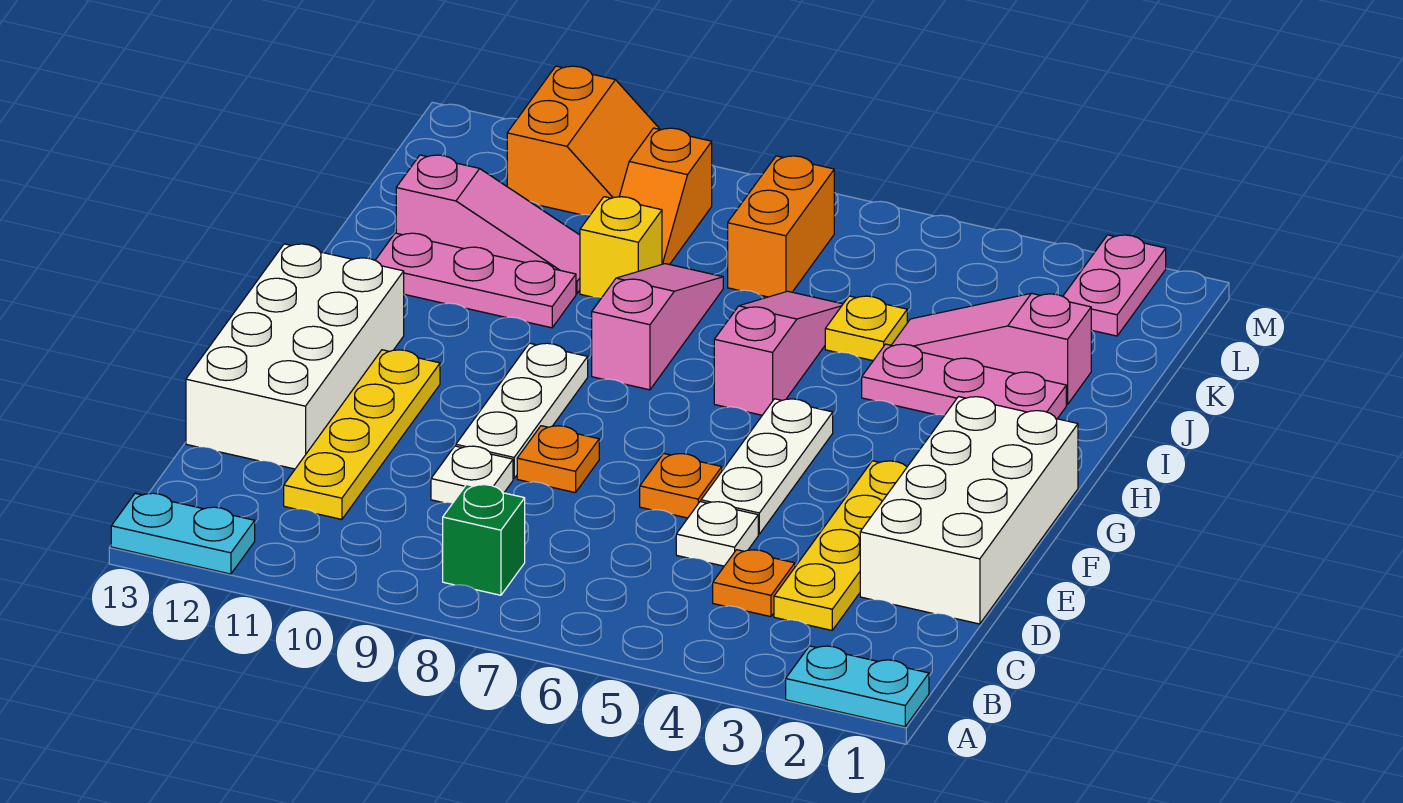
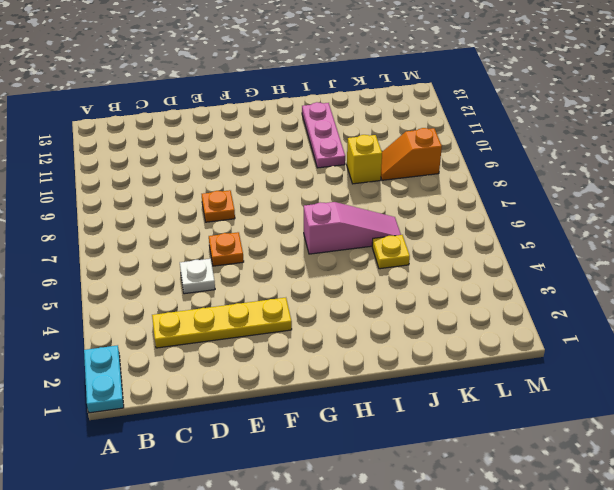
none -> cyan plate A12:A13 level 1
none -> green brick B8 level 1
none -> orange plate C4 level 1

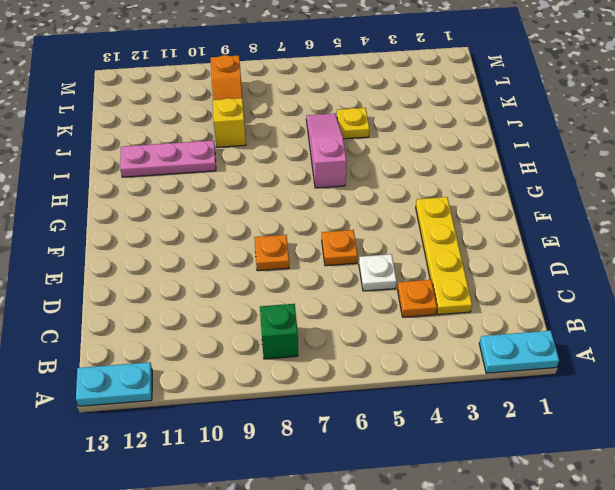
none -> yellow plate C11:F11 level 1
none -> white brick D1:G2 level 1
none -> white plate D9 level 1

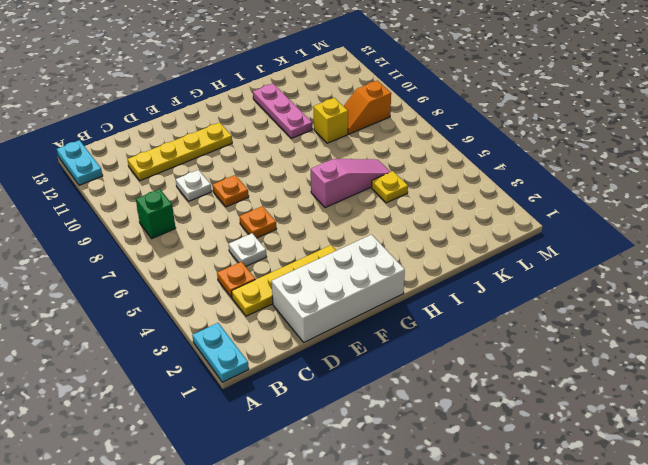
none -> white brick D12:G13 level 1
none -> white plate E5:G5 level 1
none -> white plate E9:G9 level 1

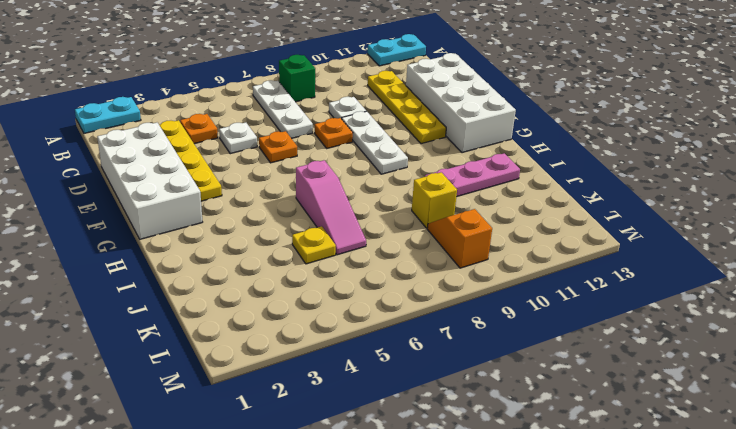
white plate B7:D7 level 1 -> white plate E5:G5 level 1
none -> pink slope H8:J8 level 1 top H
none -> pink plate I2:I4 level 1
none -> pink slope J2:J4 level 1 top 2

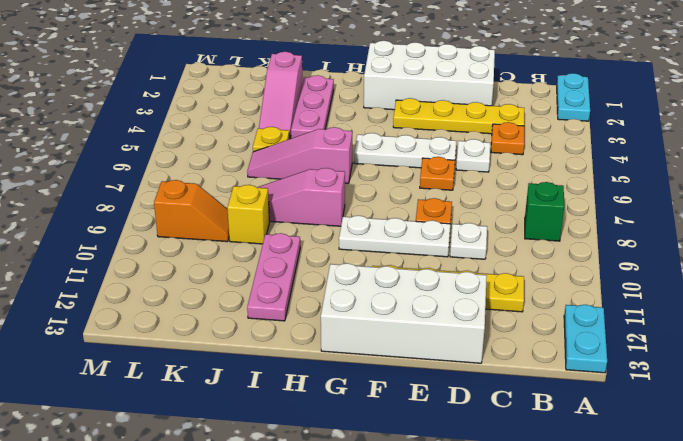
none -> pink slope J10:J12 level 1 top 12
none -> orange brick K7:L7 level 1
none -> pink plate L2:M2 level 1

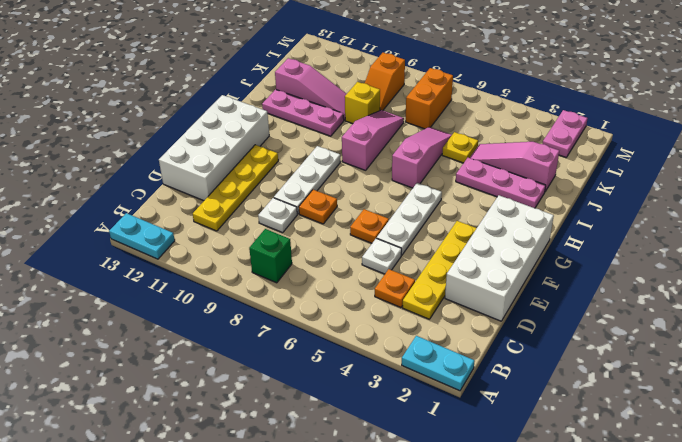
none -> orange slope L10:M11 level 1 top 11

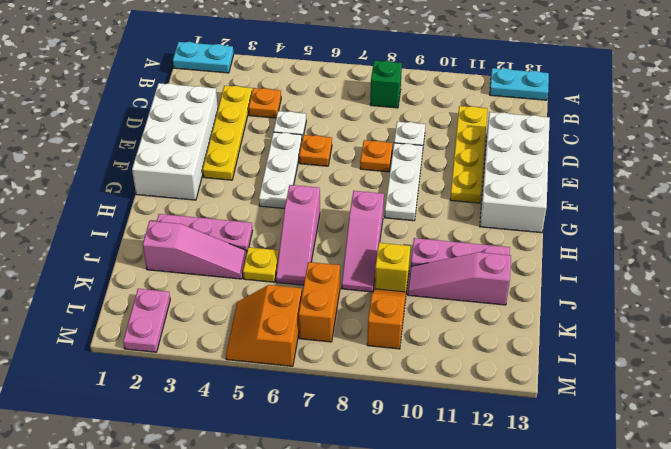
orange slope L5:M6 level 1 top 6 -> orange slope L10:M11 level 1 top 11

